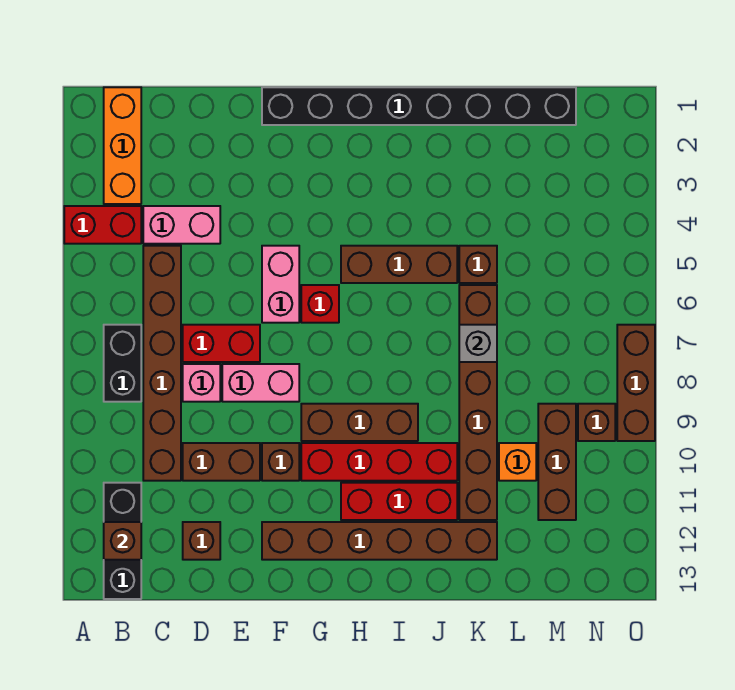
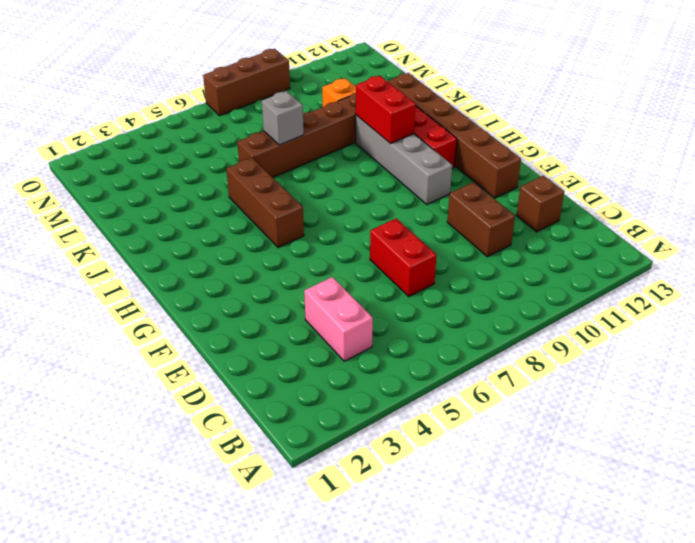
grey brick G10:J10 level 1 -> red brick G10:J10 level 1
red brick I10:J10 level 2 -> red brick A4:B4 level 1
none -> orange brick B1:B3 level 1
none -> black brick B7:B8 level 1
none -> black brick B11:B13 level 1

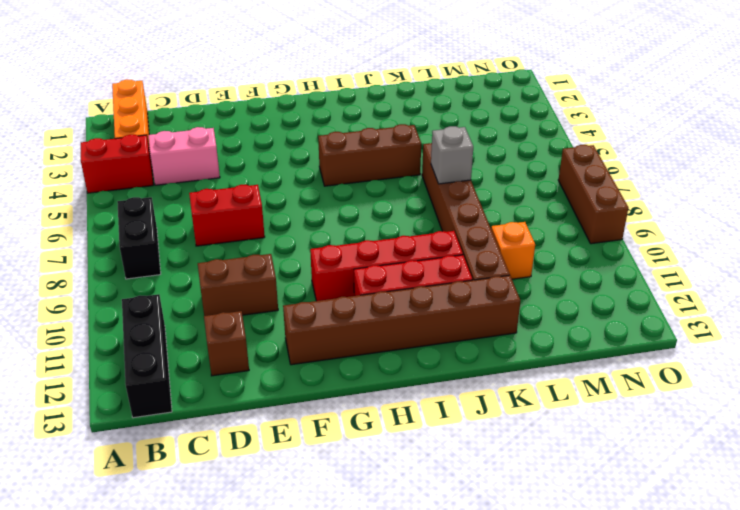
none -> brown brick C5:C10 level 1
none -> pink brick D8 level 1
none -> pink brick E8:F8 level 1

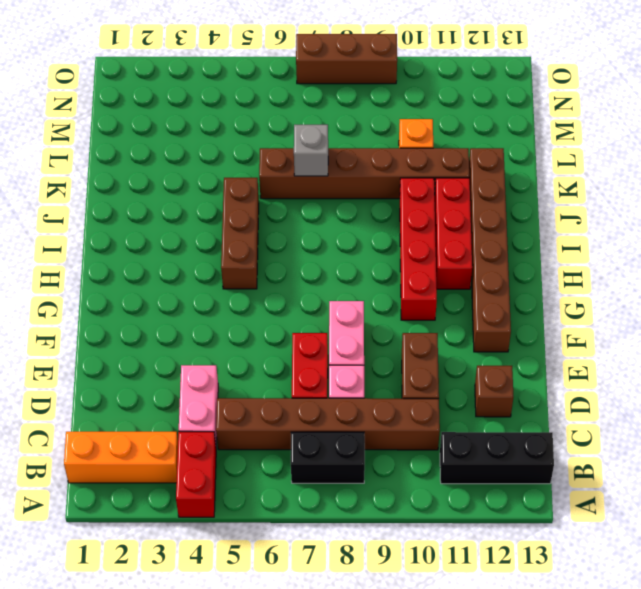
none -> black brick F1:M1 level 1
none -> pink brick F5:F6 level 1
none -> brown brick F10 level 1

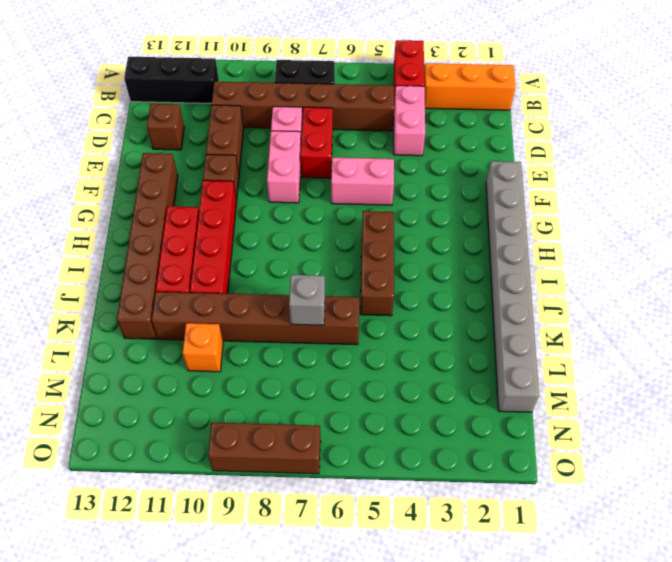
grey brick F1:M1 level 1 -> black brick F1:M1 level 1
none -> red brick G6 level 1
none -> brown brick G9:I9 level 1
none -> brown brick K5 level 1

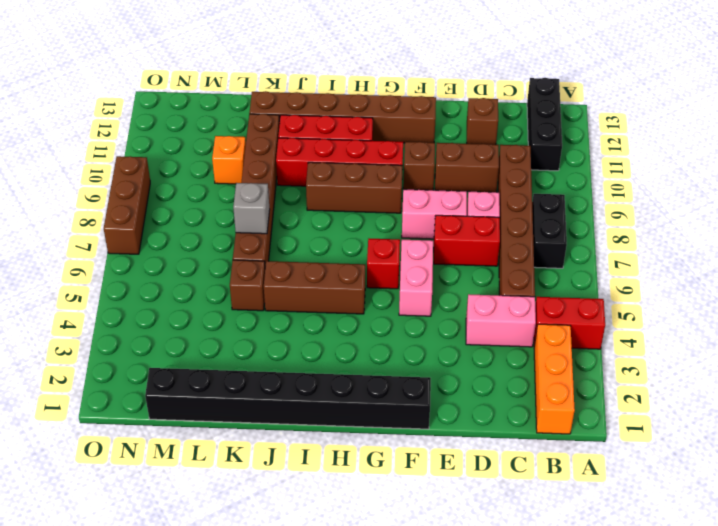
none -> brown brick M9:M11 level 1
none -> brown brick N9 level 1
none -> brown brick B12 level 2

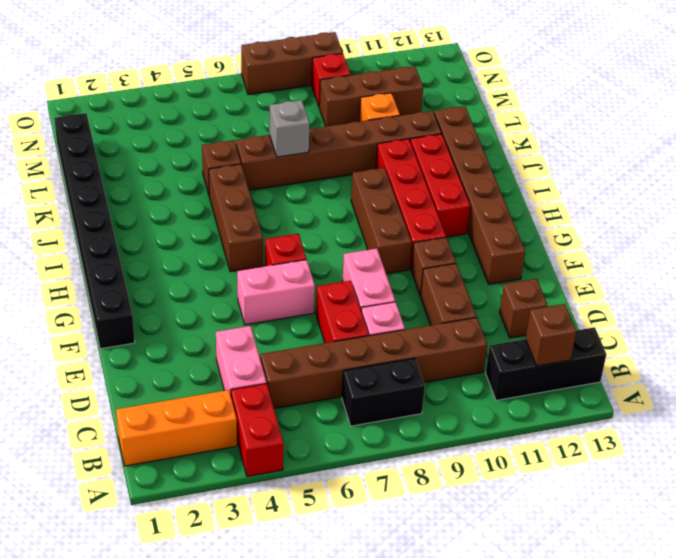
red brick N9 level 1 -> brown brick N9 level 1

